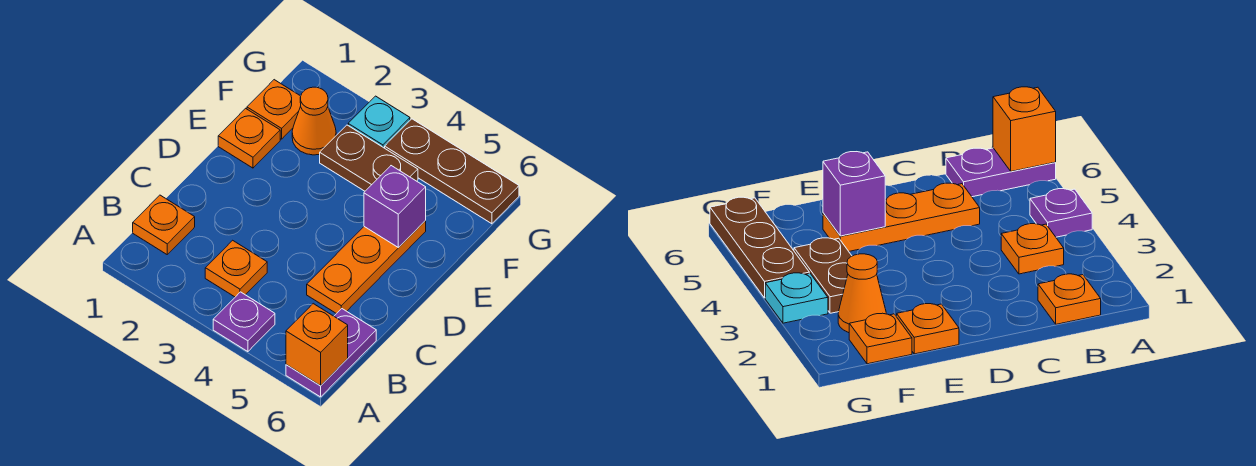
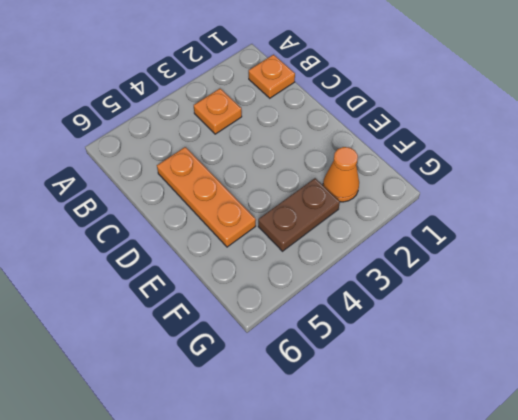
none -> purple plate A4 level 1
none -> purple plate A6:B6 level 1
none -> orange plate E1 level 1

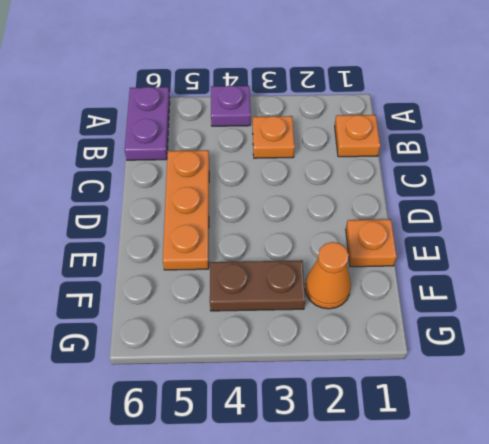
none -> orange plate F1 level 1
none -> cyan plate G3 level 1
none -> brown plate G4:G6 level 1

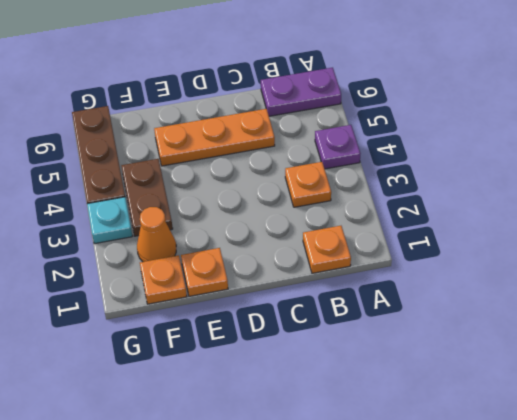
none -> orange brick A6 level 2
none -> purple brick E5 level 2

